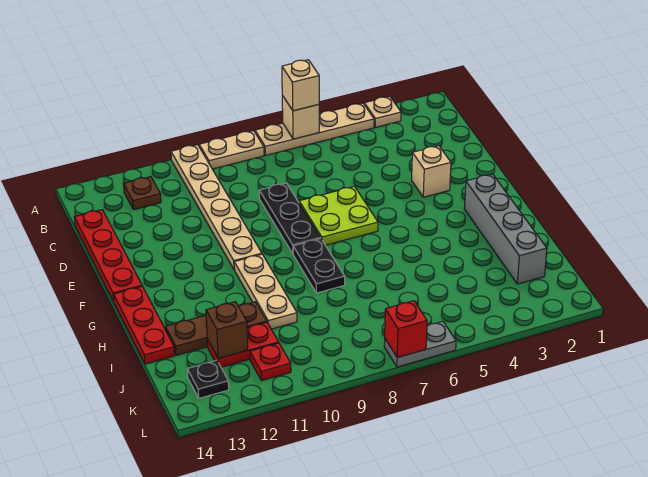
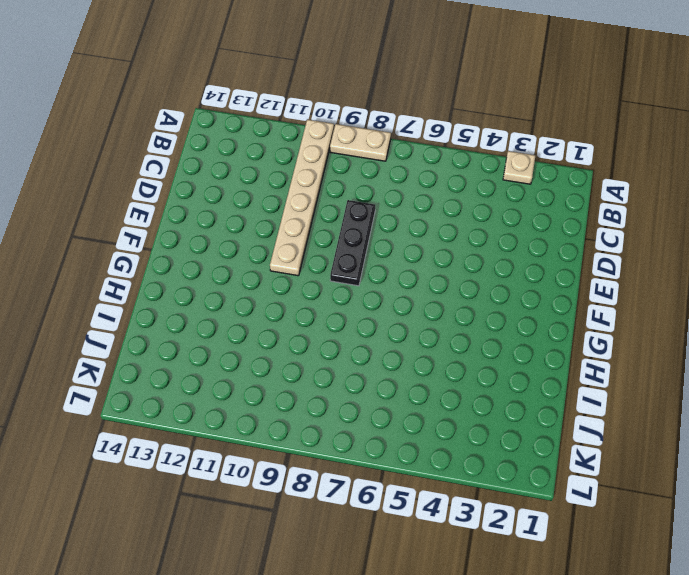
none -> tan plate A4:A7 level 1
none -> brown plate B12 level 1
none -> red plate C14:F14 level 1

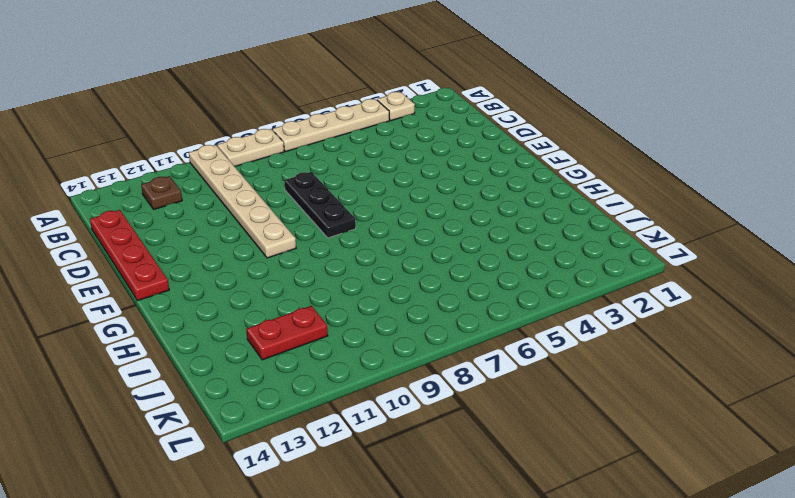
none -> tan brick E3 level 1
none -> lime plate E6:F7 level 1
none -> grey brick G2:J2 level 1

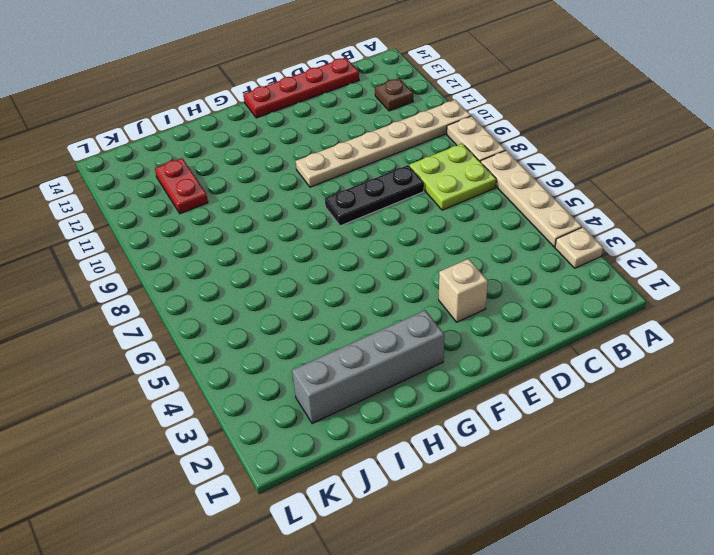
lime plate B7:C8 level 1 -> lime plate E6:F7 level 1
none -> black plate G8:H8 level 1
none -> tan plate G10:I10 level 1
none -> red plate G14:I14 level 1

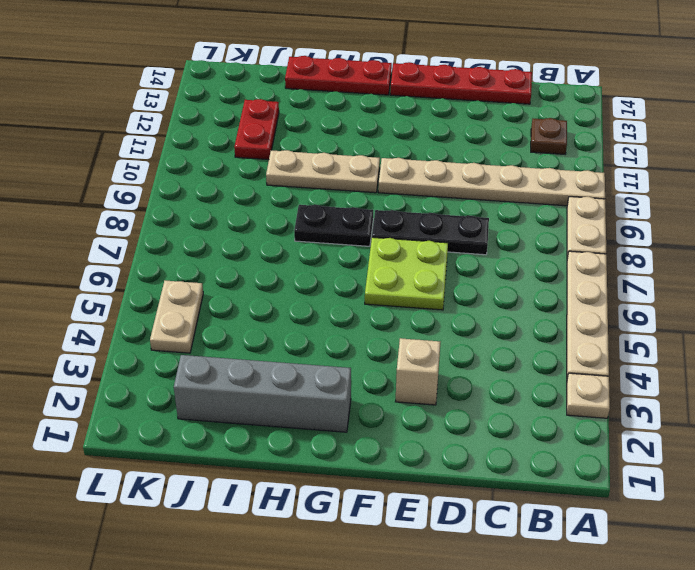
tan plate K4:K5 level 1 -> none
none -> brown plate I11:I13 level 1
none -> red plate K11 level 1
none -> black plate K13 level 1

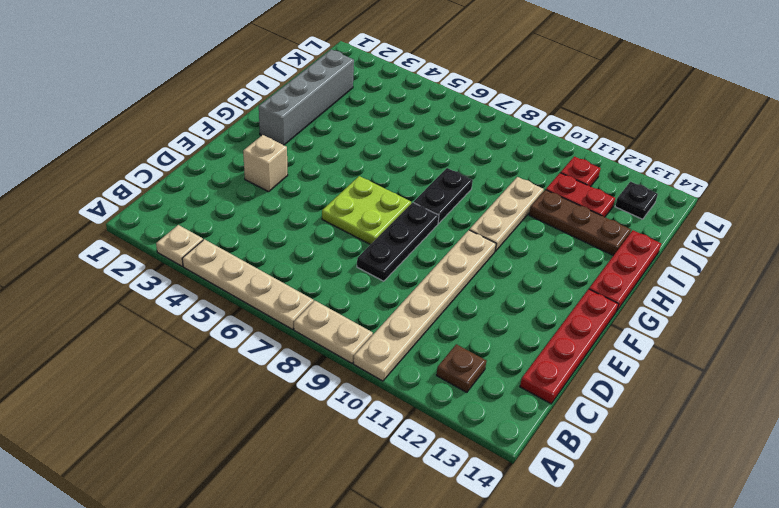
none -> grey plate L6:L7 level 1
none -> tan brick A6 level 2
none -> brown brick J12 level 2

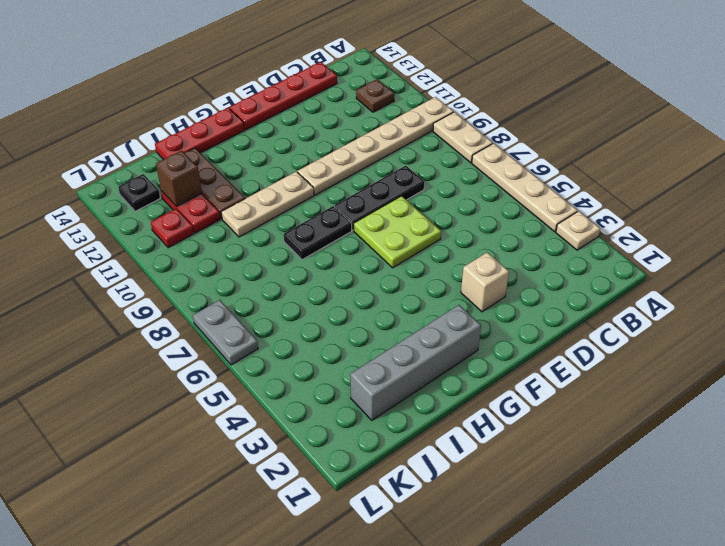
none -> tan brick A6 level 2
none -> red brick L7 level 2
none -> tan brick A6 level 3

